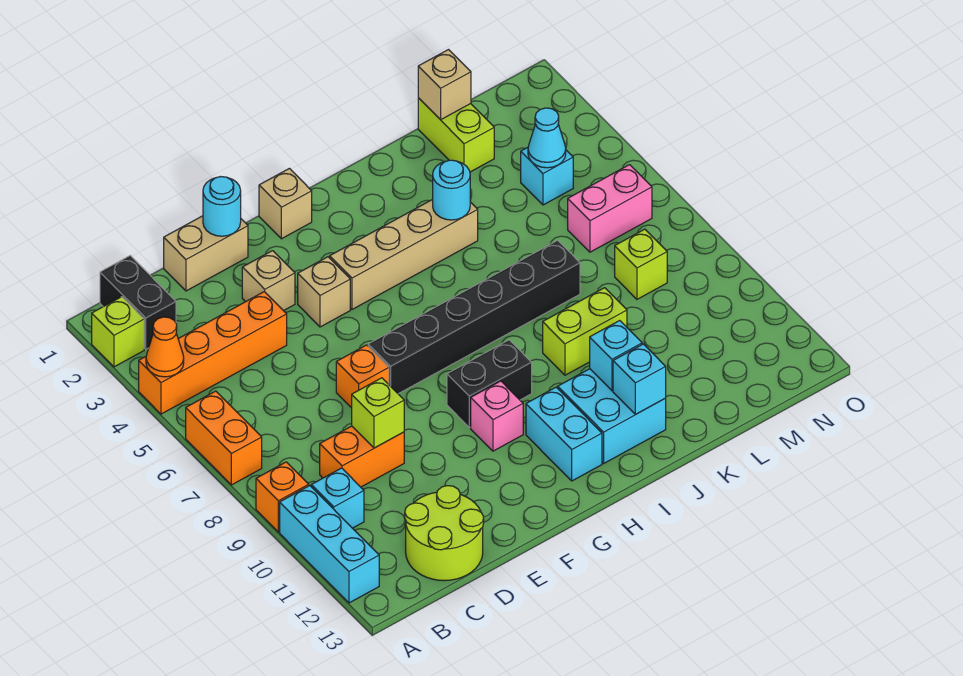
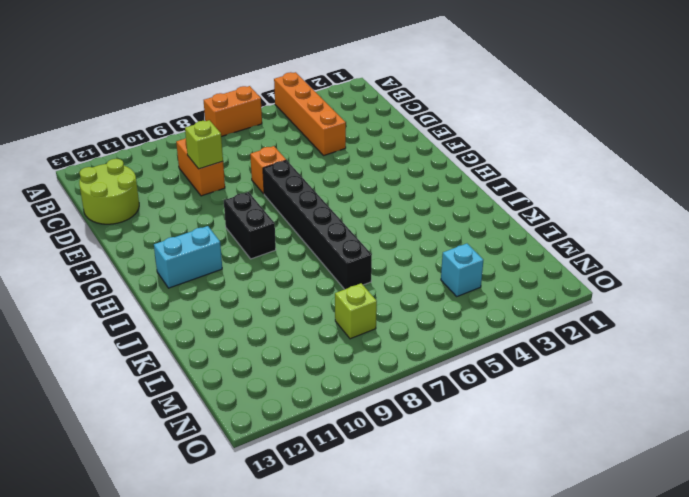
none -> lime brick A2 level 1
none -> orange brick A9 level 1
none -> cyan brick A10:A12 level 1
none -> black brick B1:B2 level 1

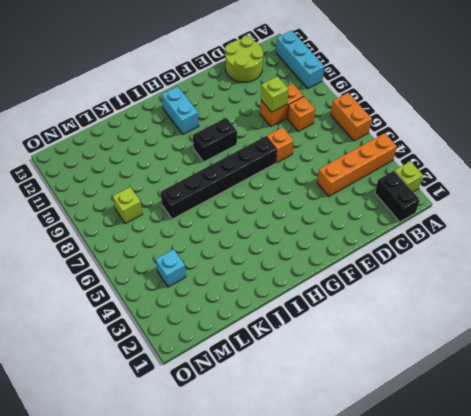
orange brick C8 level 1 -> orange brick A9 level 1
none -> cyan brick B10 level 1
none -> tan brick D1:E1 level 1
none -> tan brick E3 level 1
none -> tan brick F4 level 1

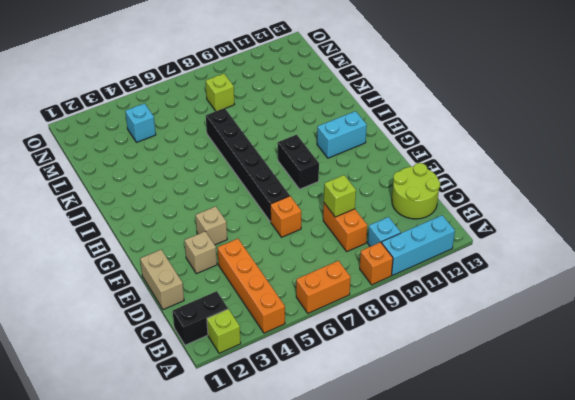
none -> tan brick G1 level 1
none -> tan brick G4:J4 level 1
none -> pink brick G10 level 1
none -> cyan brick I11:J12 level 1

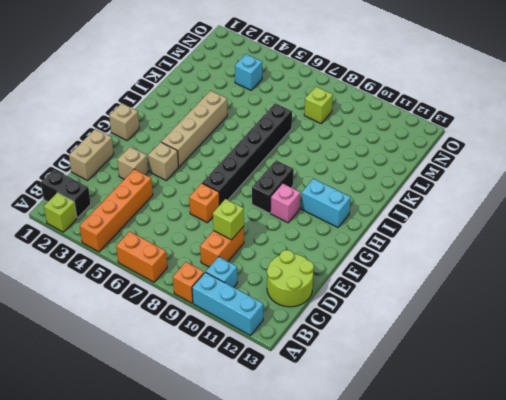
none -> cyan brick I11:J12 level 1
none -> lime brick J9:K9 level 1
none -> lime brick L1:L2 level 1
none -> pink brick M6:N6 level 1

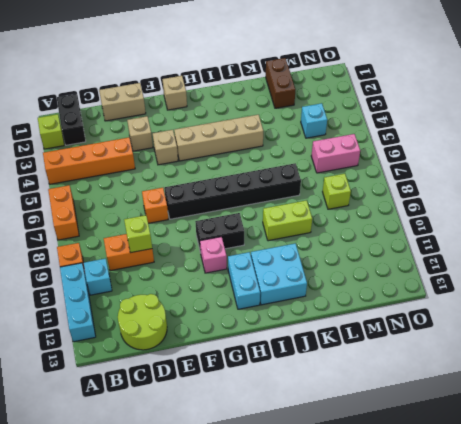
brown brick L1:L2 level 1 -> lime brick L1:L2 level 1
none -> orange cone A4 level 2
none -> cyan round brick E1 level 2
none -> cyan round brick J4 level 2
none -> cyan brick J11 level 2

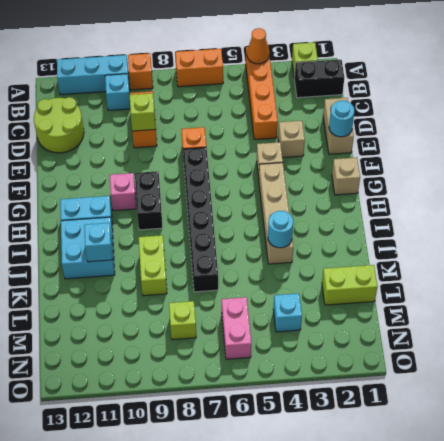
none -> cyan brick J12 level 2
none -> tan brick L1 level 2
none -> cyan cone M4 level 2

